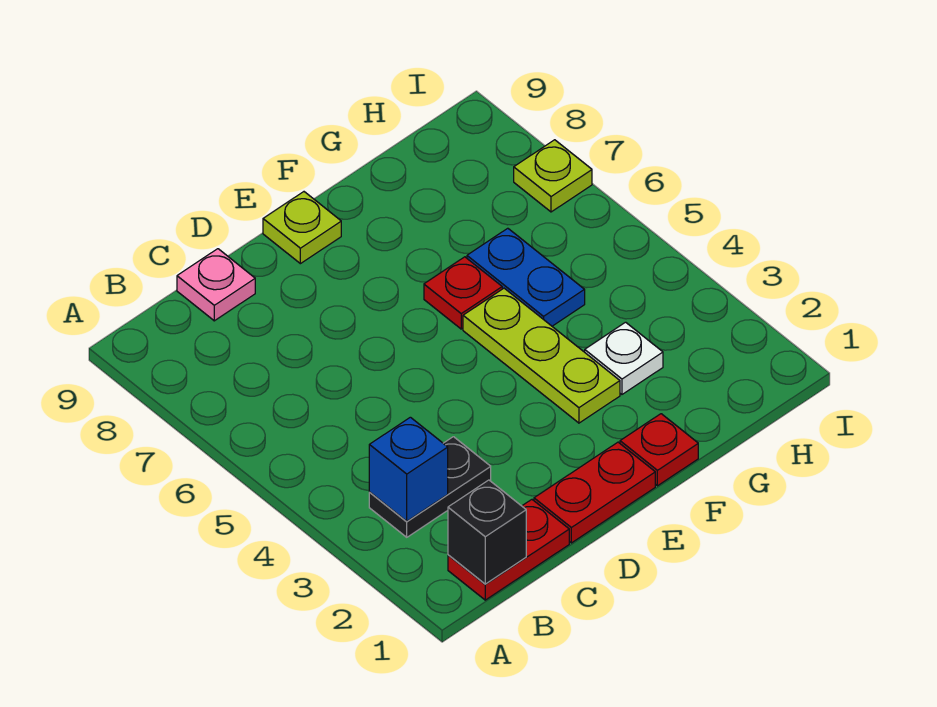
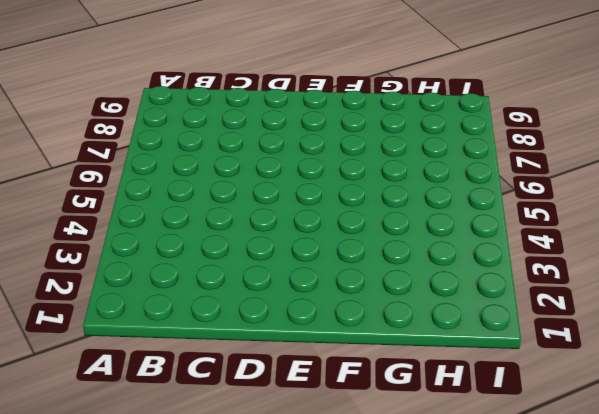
none -> red plate B1:C1 level 1
none -> black plate B3:C3 level 1
none -> pink plate C9 level 1

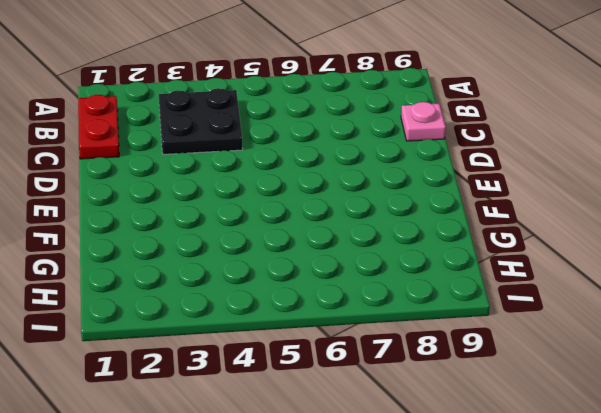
black plate B3:C4 level 1 -> black plate B3:C3 level 1
none -> red plate D1:E1 level 1
none -> lime plate E9 level 1
none -> red plate F1 level 1

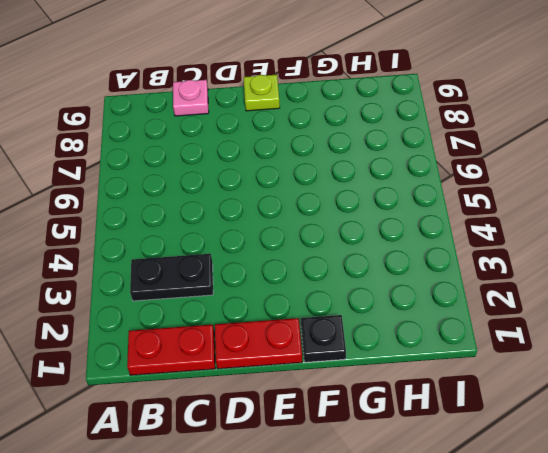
black plate F1 level 1 -> red plate F1 level 1
none -> lime plate F3:F5 level 1
none -> red plate F6 level 1
none -> white plate G3 level 1

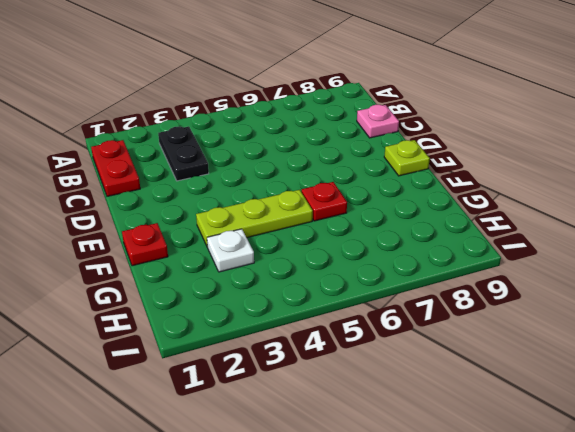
none -> red plate D1:E1 level 1
none -> blue plate G5:G6 level 1
none -> lime plate I7 level 1

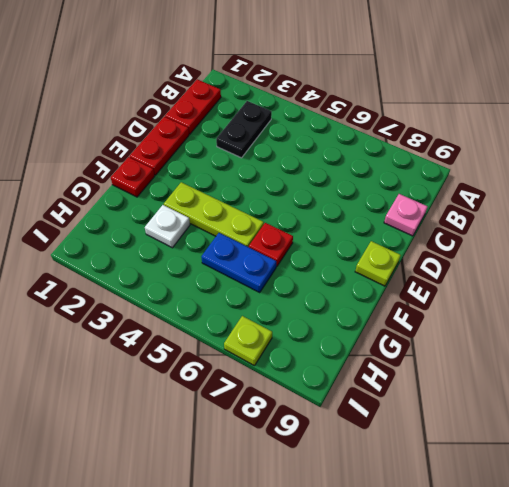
none -> black brick B1 level 2
none -> blue brick B3 level 2

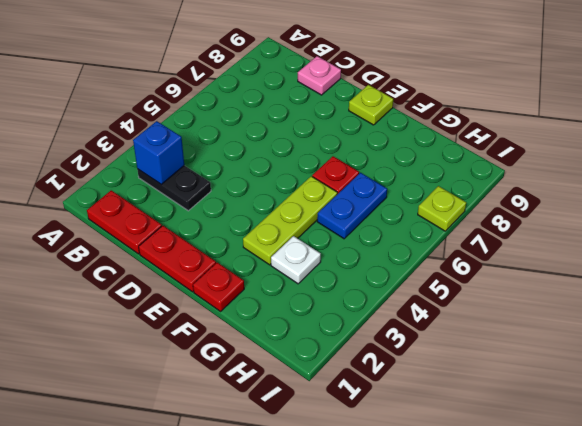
none -> black brick B1 level 2

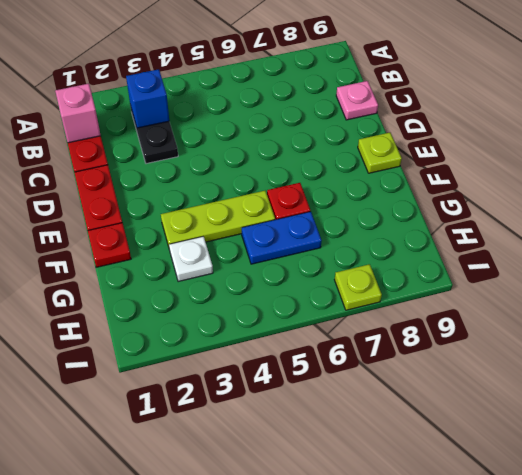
pink brick B1 level 2 -> black brick B1 level 2

